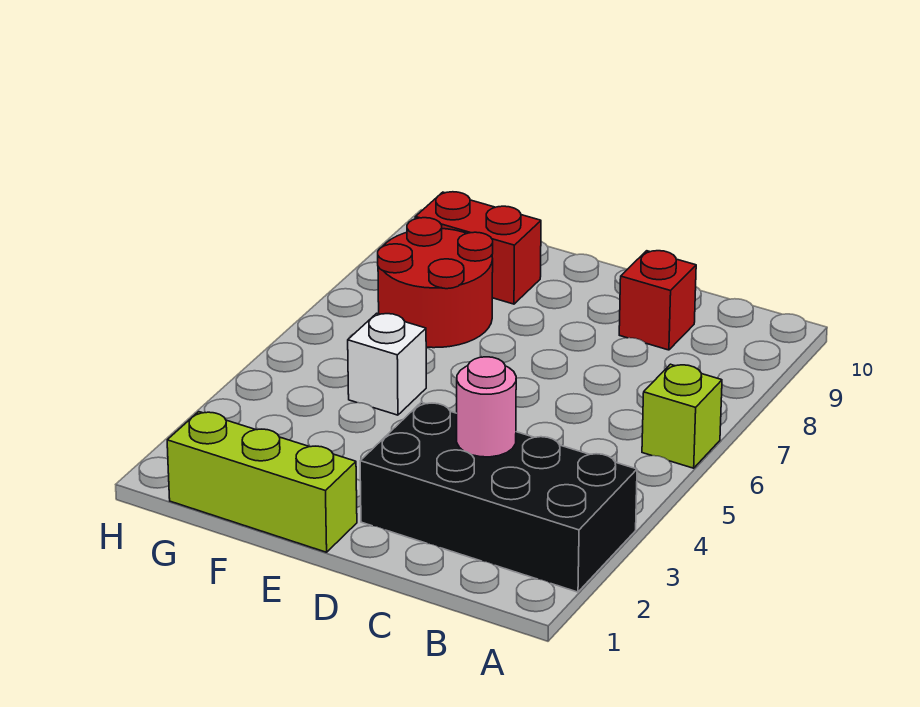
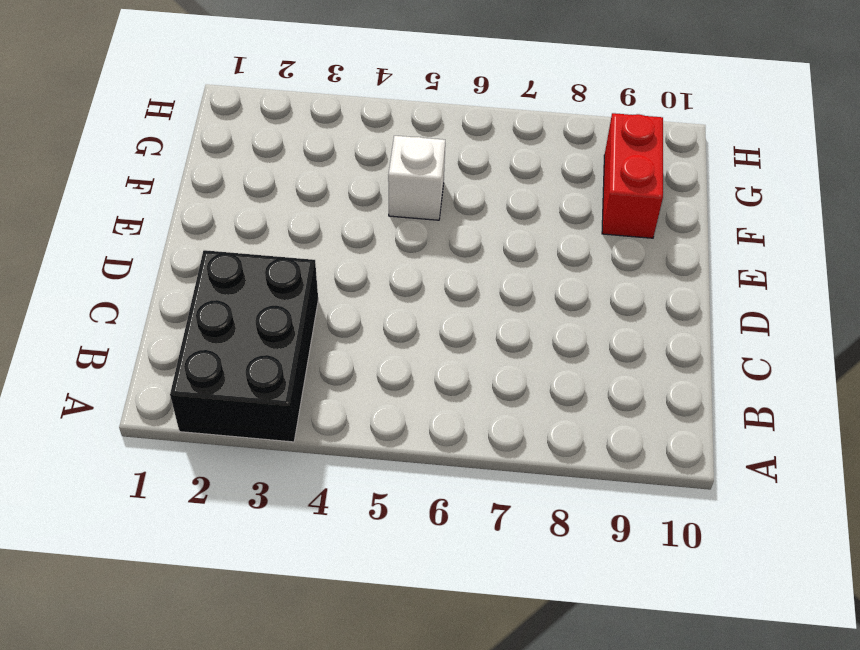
black brick A2:C3 level 1 -> black brick A2:D3 level 1
none -> lime brick A6 level 1
none -> red brick C9 level 1

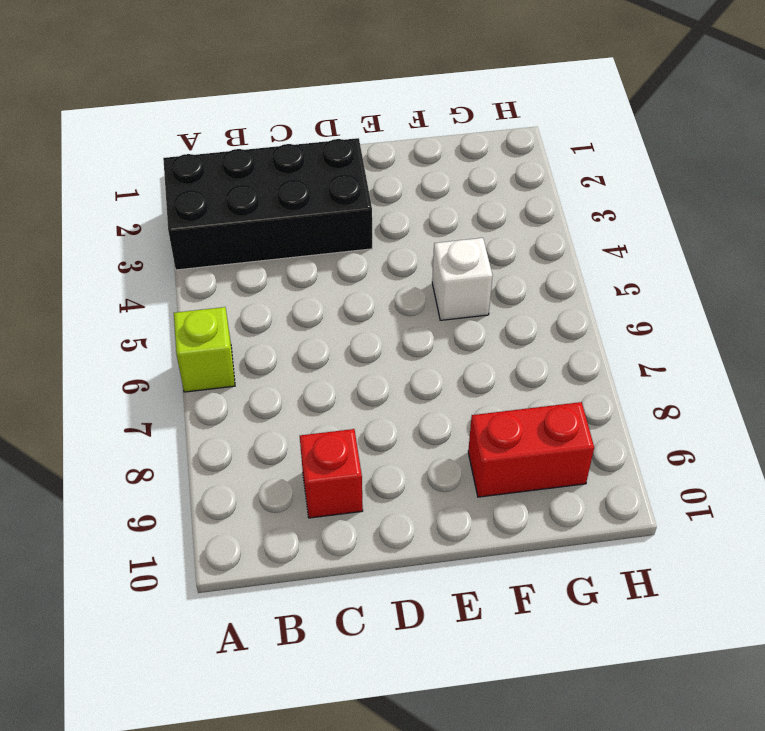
none -> lime brick E1:G1 level 1
none -> red round brick F7:G8 level 1

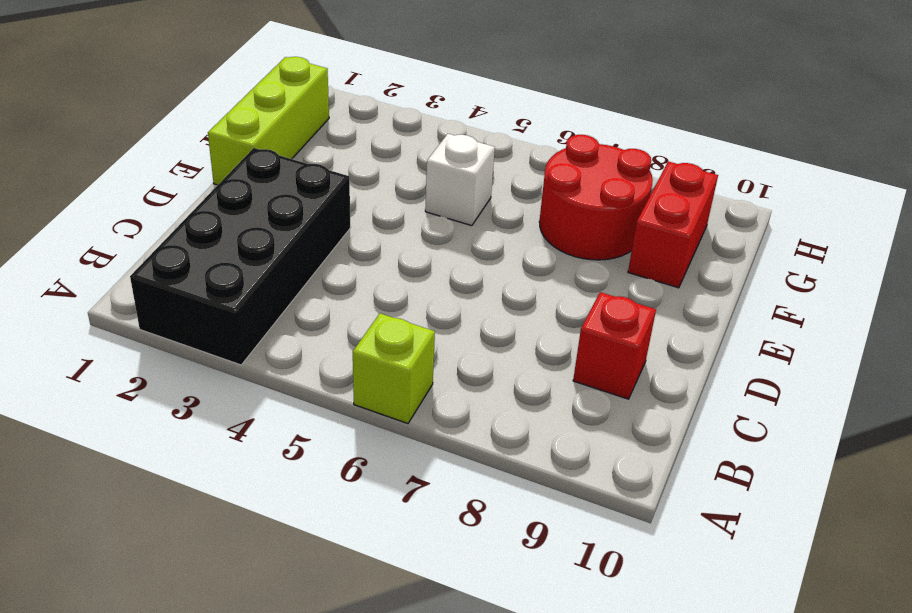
none -> pink round brick C3 level 2

